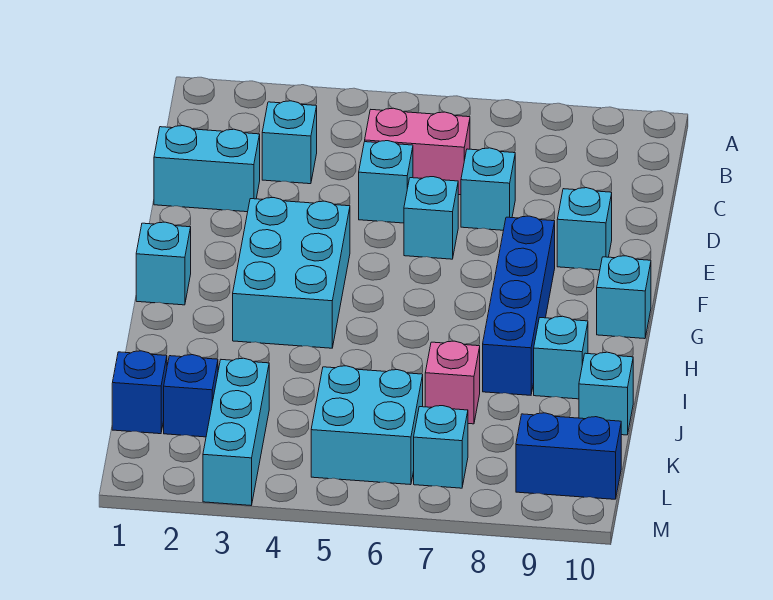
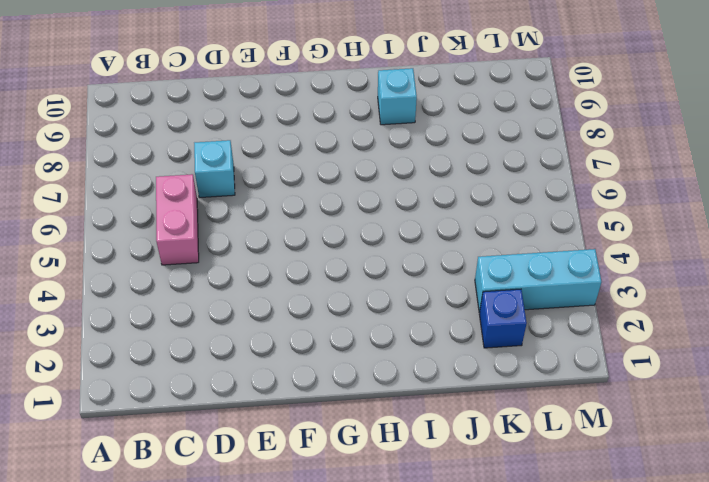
none -> cyan brick C3 level 1
none -> cyan brick D1:D2 level 1
none -> cyan brick D5 level 1

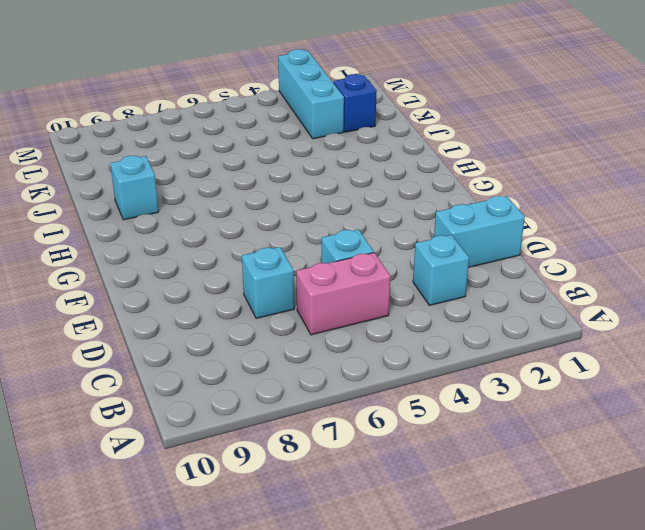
none -> cyan brick E6 level 1
none -> cyan brick E9 level 1
none -> cyan brick F3:H4 level 1

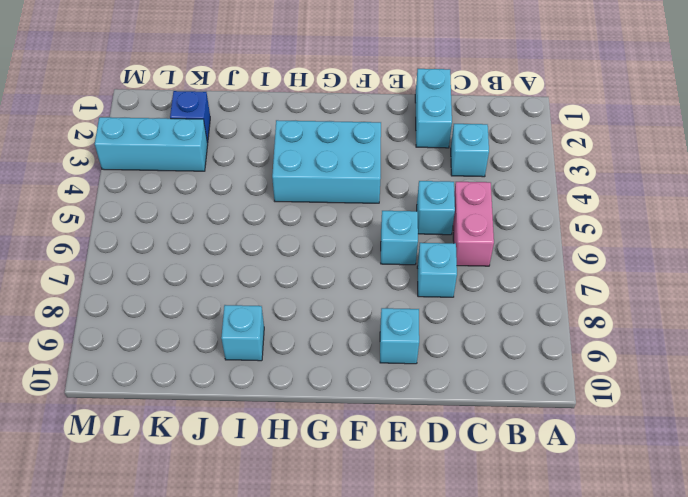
none -> blue brick F8:I8 level 1
none -> cyan brick G1 level 1
none -> cyan brick G10 level 1

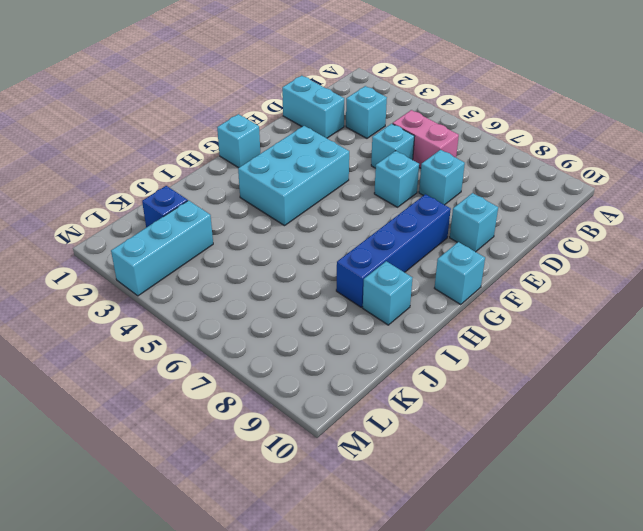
none -> pink brick J7 level 1
none -> cyan brick J10 level 1
none -> blue brick K1 level 1

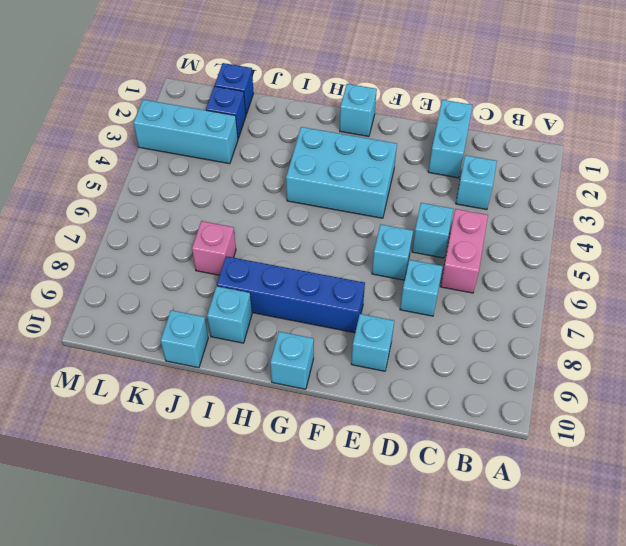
none -> cyan brick K5:L6 level 1
none -> cyan brick L7 level 1
none -> blue brick L9:L10 level 1

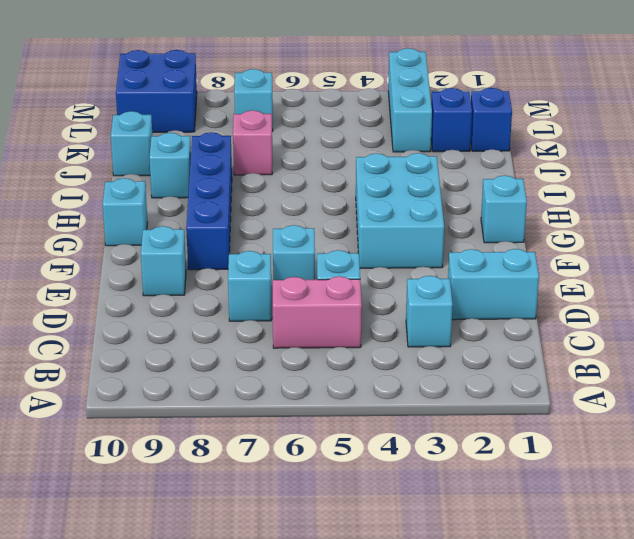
blue brick L9:M10 level 1 -> blue brick L9:L10 level 1
none -> cyan brick K5:L6 level 1

